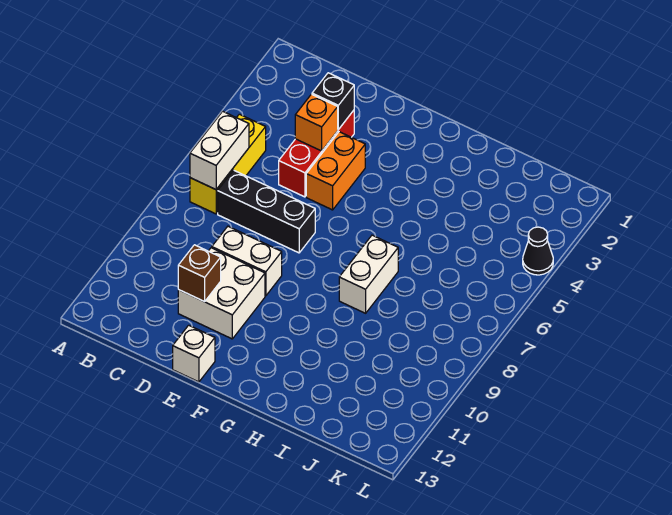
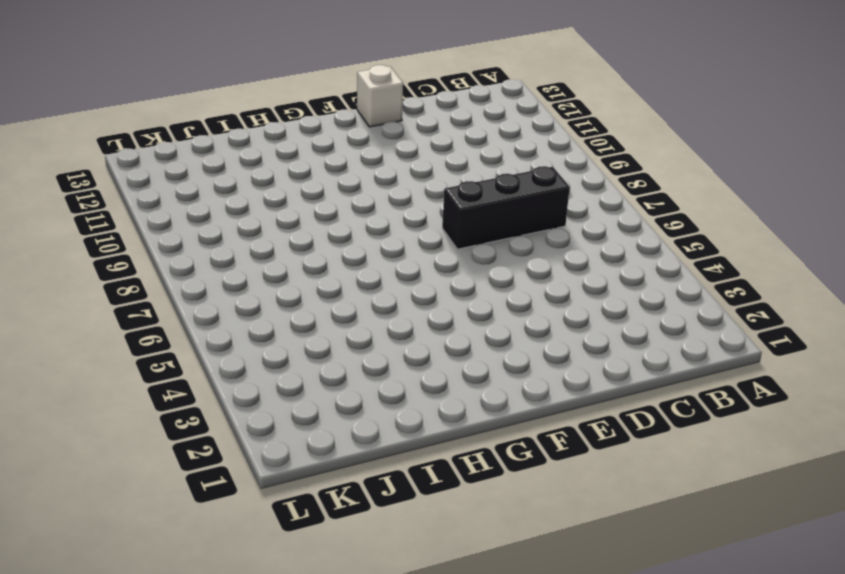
none -> yellow brick B5:B7 level 1
none -> red brick D3:D5 level 1
none -> white brick D9:E9 level 1

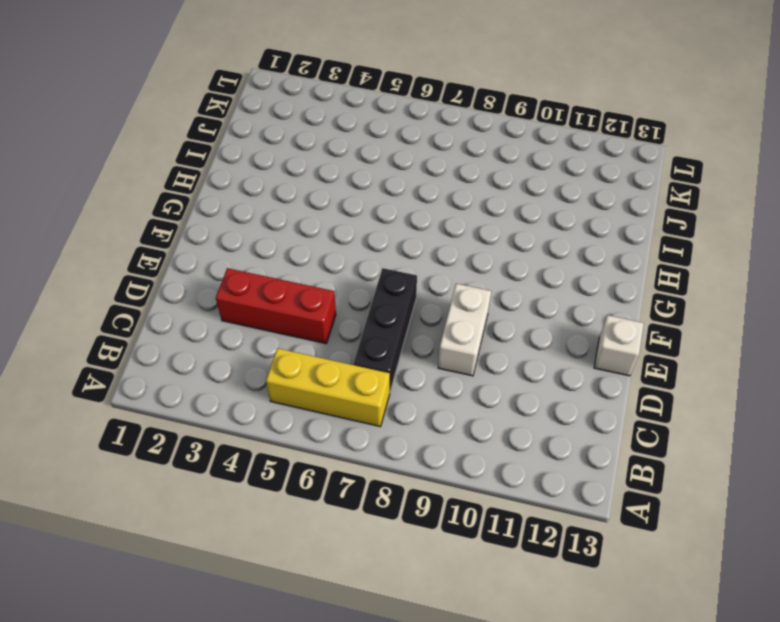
none -> white brick D10:E11 level 1
none -> orange brick E4:E5 level 1
none -> white brick H7:H8 level 1

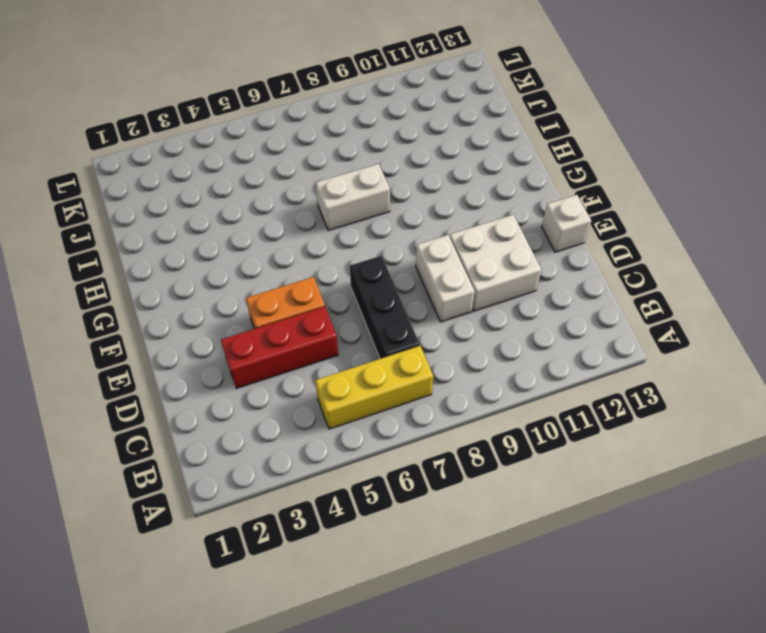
none -> black cone L4 level 1
none -> white brick B6:B7 level 2
none -> black brick D3 level 2

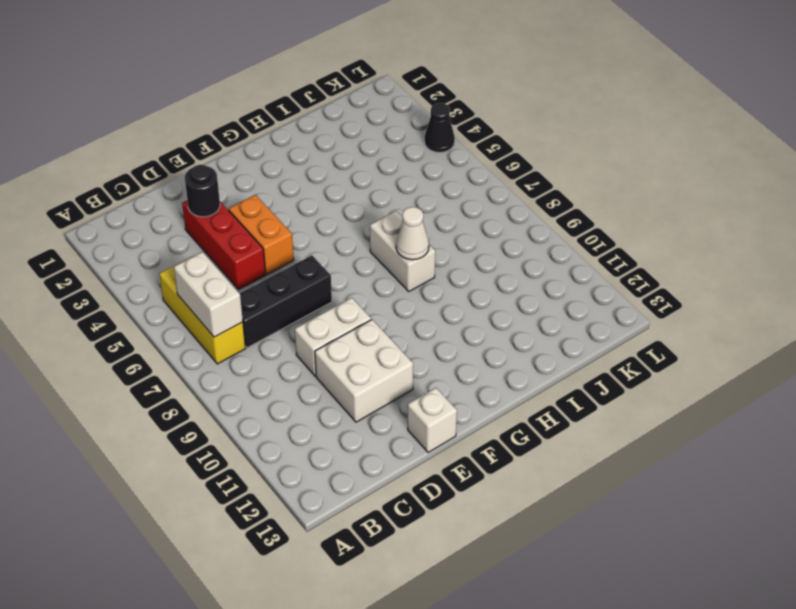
black round brick D3 level 2 -> black brick D3 level 2
white cone H8 level 2 -> none
none -> orange brick D4 level 2
none -> brown brick D11 level 2

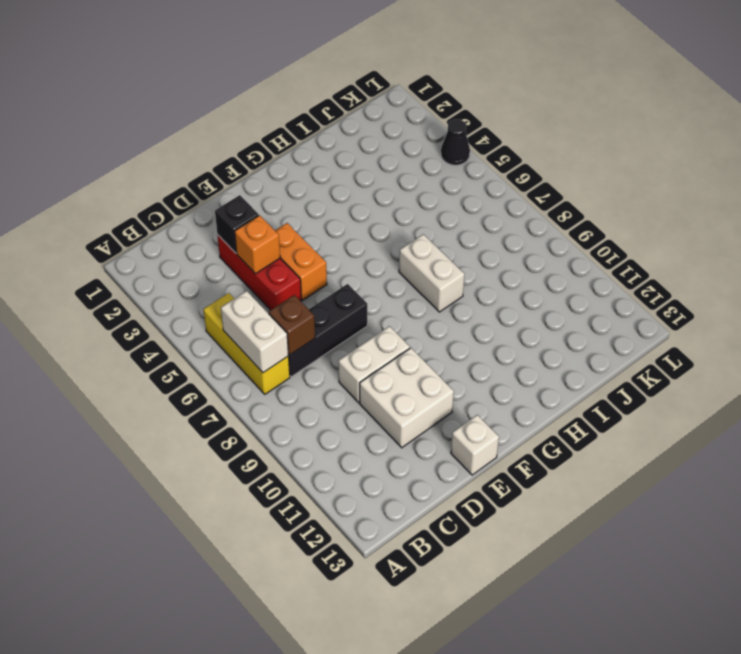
brown brick C7 level 2 -> brown brick D11 level 2

